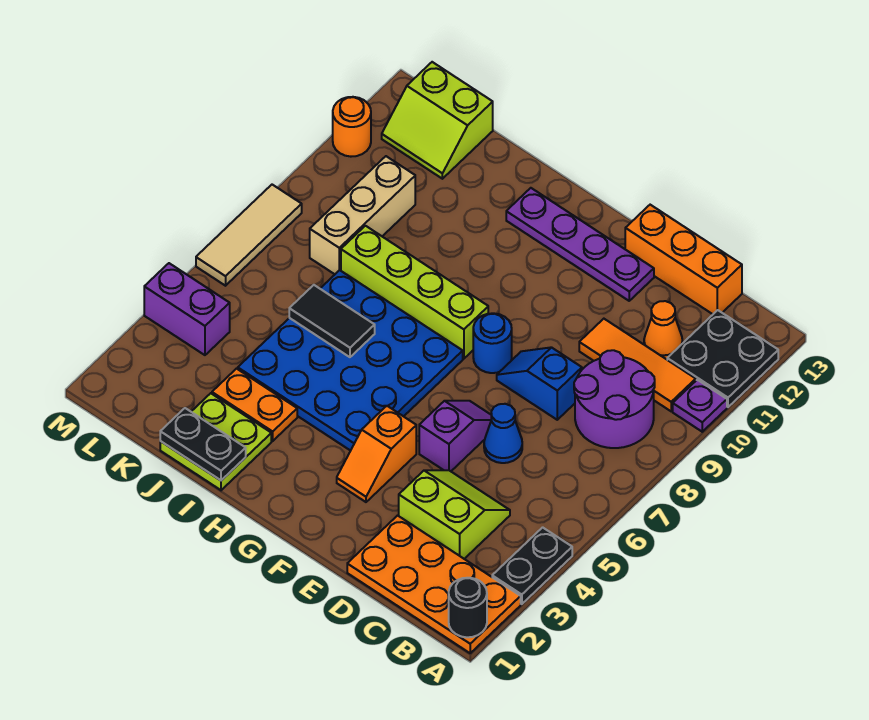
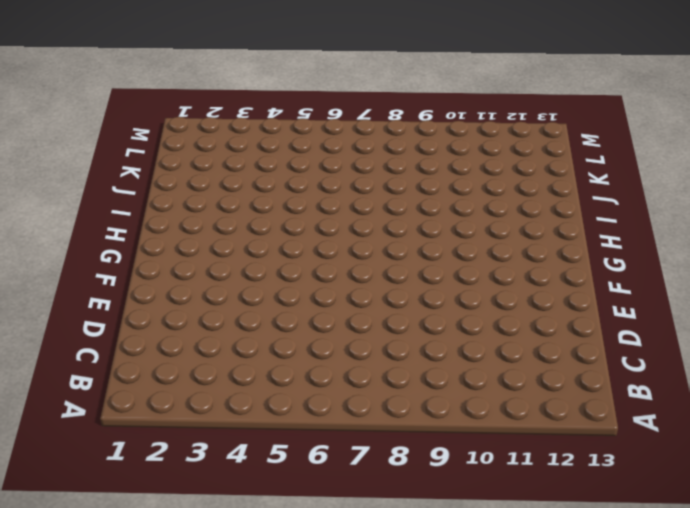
none -> orange plate A1:D2 level 1
none -> black plate A3:A4 level 1
none -> purple plate A10 level 1

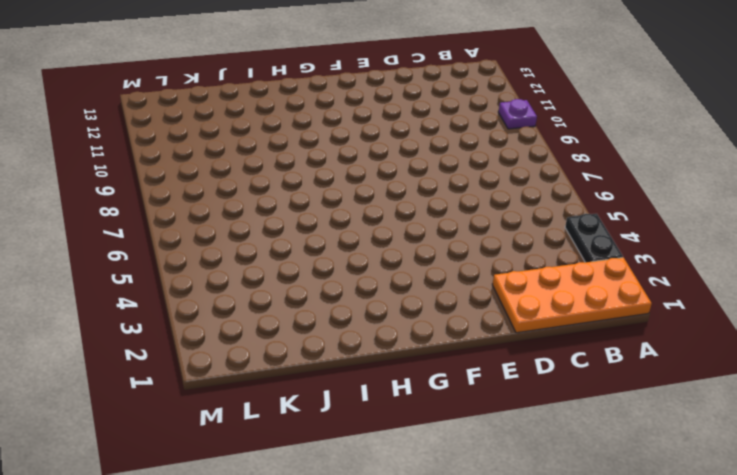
none -> black plate A11:B12 level 1
none -> purple round brick B8:C9 level 1
none -> orange tile B10:D10 level 1

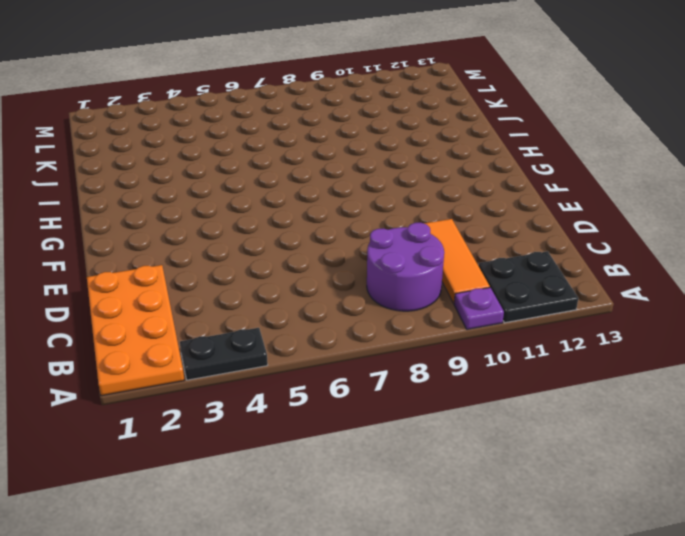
none -> lime slope C3:D4 level 1 top 3
none -> orange cone C11 level 1
none -> orange brick C13:E13 level 1

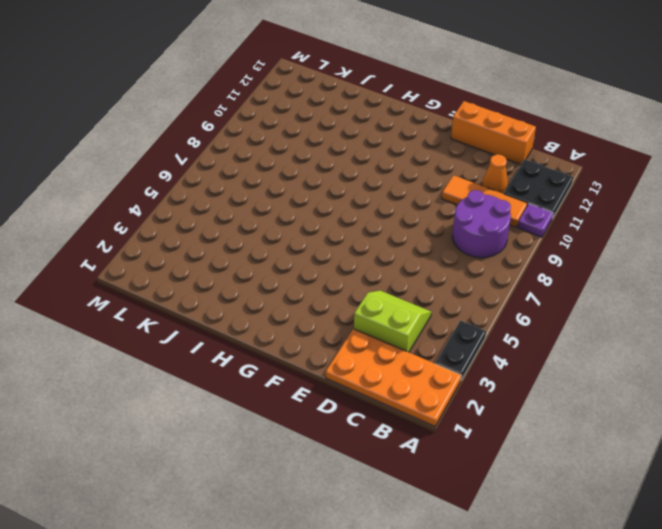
none -> blue cone D6 level 1
none -> blue slope D8:E8 level 1 top D
none -> purple slope E5:E6 level 1 top 5

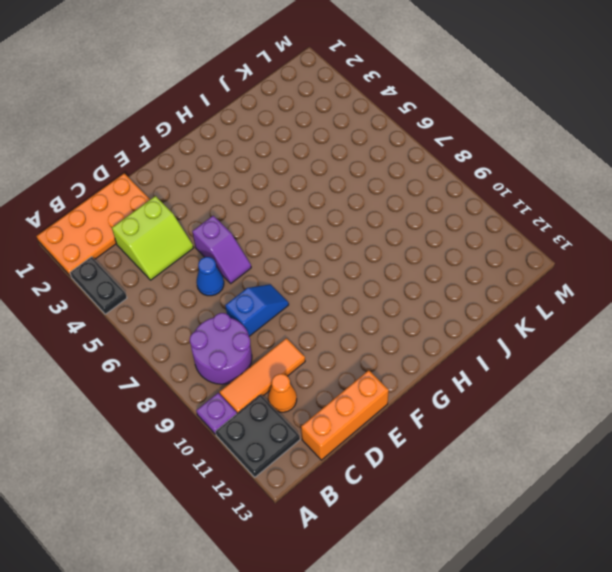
none -> purple plate E12:H12 level 1
none -> orange slope F3:F4 level 1 top 4
none -> blue round brick F8 level 1

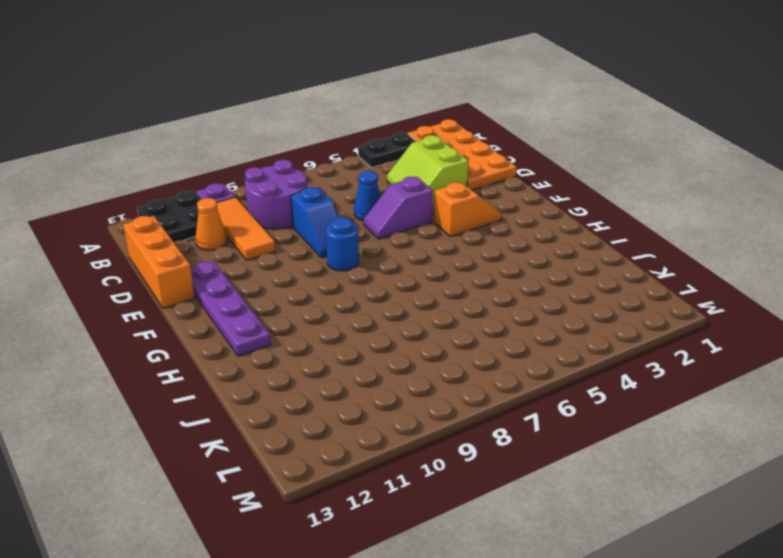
none -> blue plate G4:J7 level 1
none -> lime brick G8:J8 level 1
none -> lime plate I1:J2 level 1

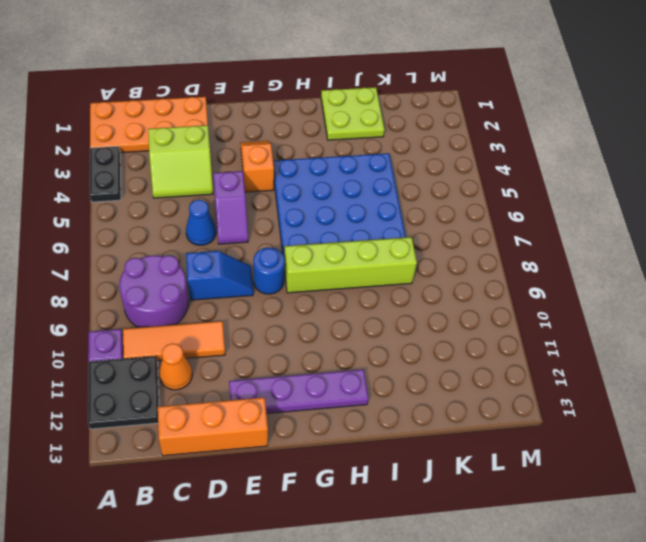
none -> orange plate I3:J3 level 1
none -> tan brick K8:K10 level 1
none -> lime slope K12:L13 level 1 top 13

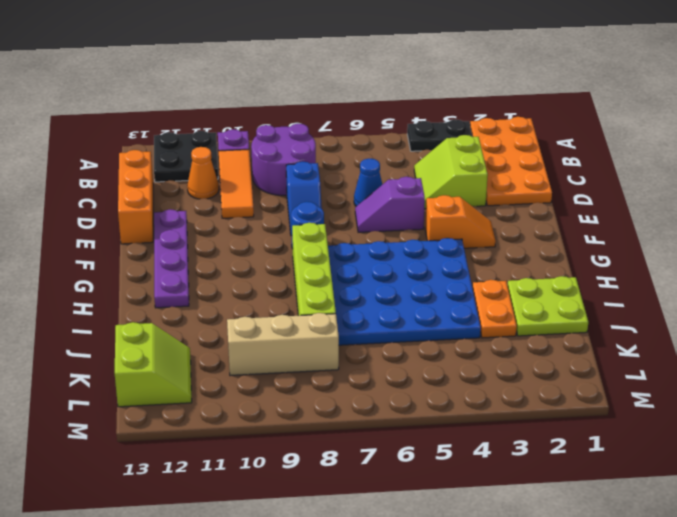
none -> purple brick L4:M4 level 1
none -> tan tile M6:M8 level 1
none -> orange round brick M11 level 1

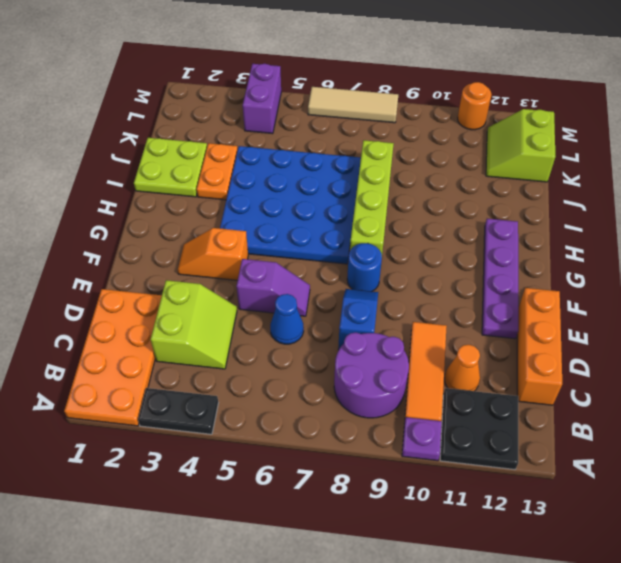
none -> tan brick K8:K10 level 1
none -> black round brick A1 level 2
none -> black plate I1:J1 level 2

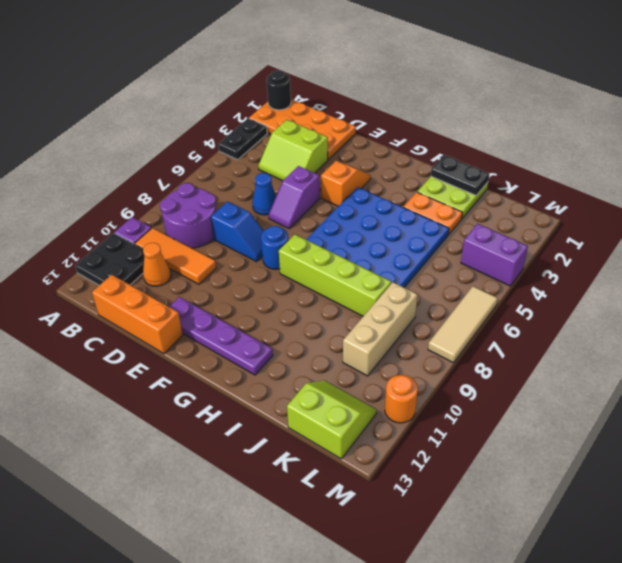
none -> black tile I6:J6 level 2

